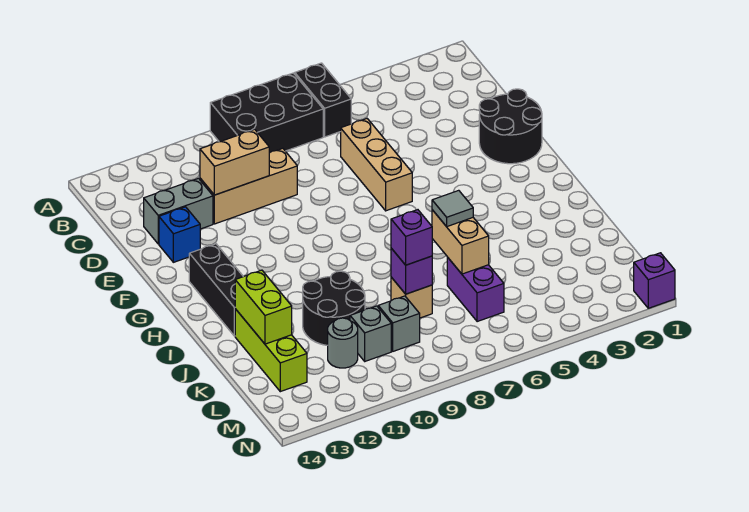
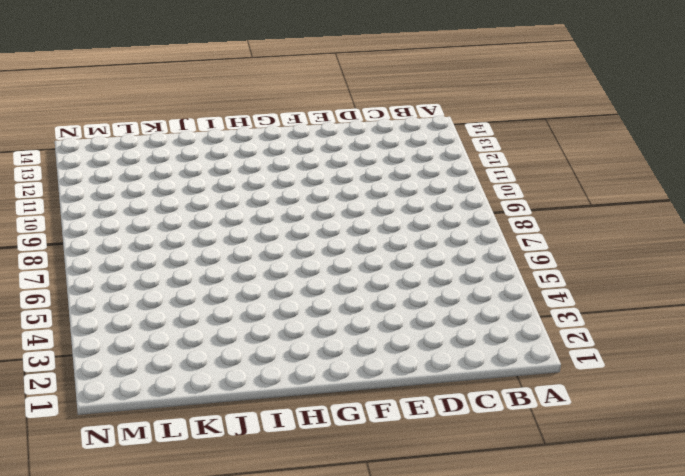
none -> black brick A6:B6 level 1
none -> black brick A7:B9 level 1
none -> tan brick D6:F6 level 1

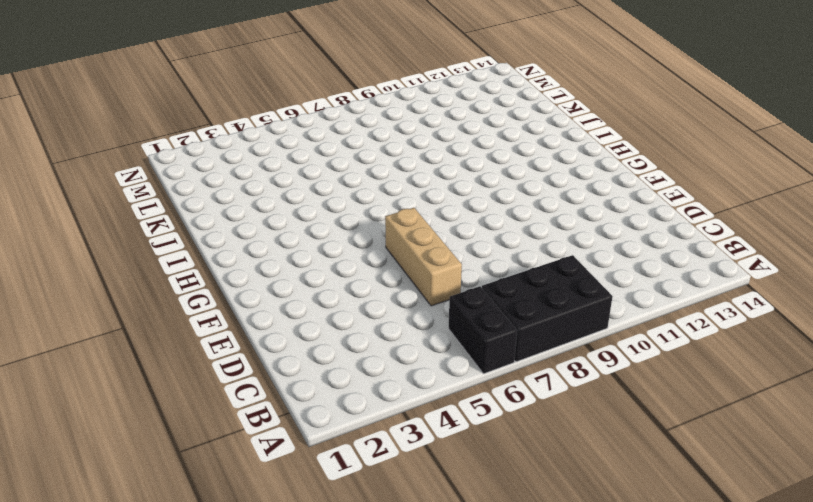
none -> tan brick D9:D11 level 1
none -> grey brick D12:D13 level 1
none -> black round brick E1:F2 level 1

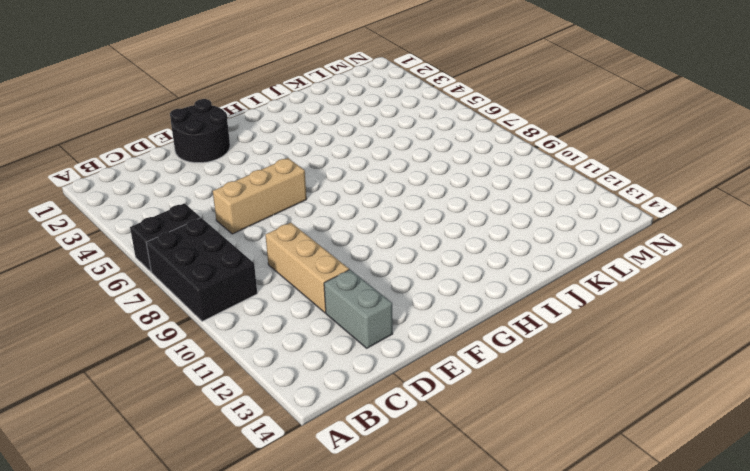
none -> blue brick E13 level 1
none -> black brick G13:I13 level 1
none -> black round brick J10:K11 level 1

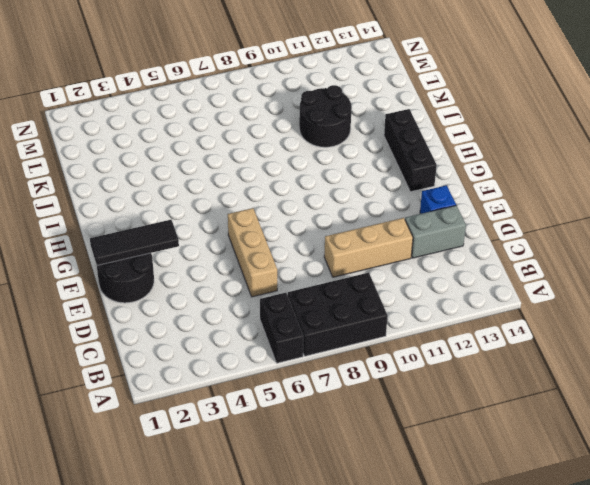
black tile F1:F3 level 2 -> none
none -> lime brick J13:L13 level 1
none -> purple brick K6:L6 level 1
none -> tan brick K8 level 1

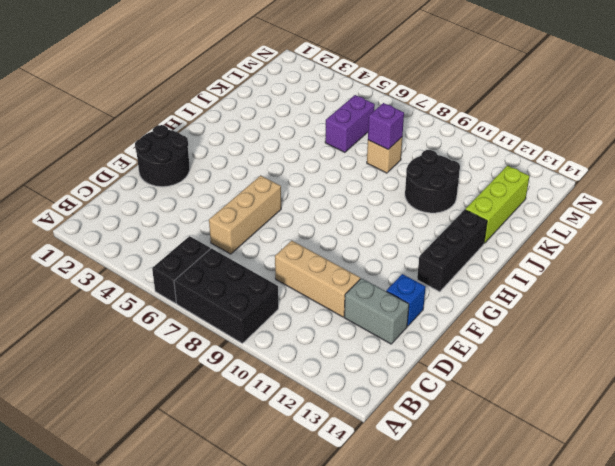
none -> grey brick L9 level 1
none -> grey brick L10 level 1
none -> grey round brick L11 level 1

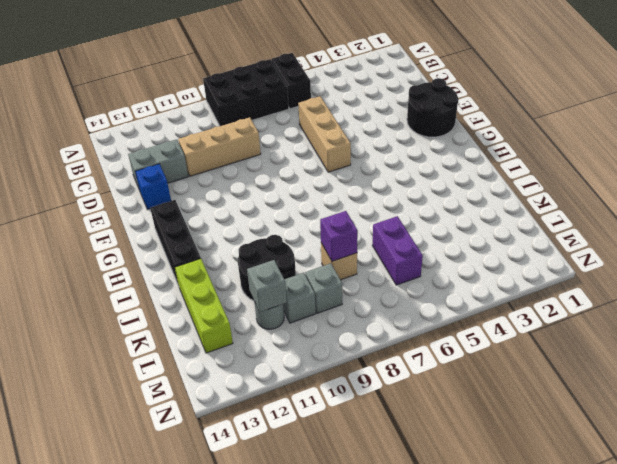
grey brick L11 level 2 -> none
none -> purple brick N1 level 1
none -> tan brick D10:D11 level 2
none -> tan brick J6:K6 level 2

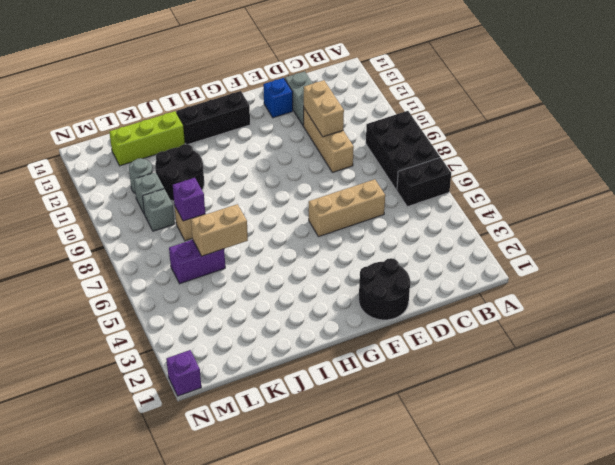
none -> lime brick J13:K13 level 2
none -> grey tile J6 level 3
none -> purple brick K8 level 3

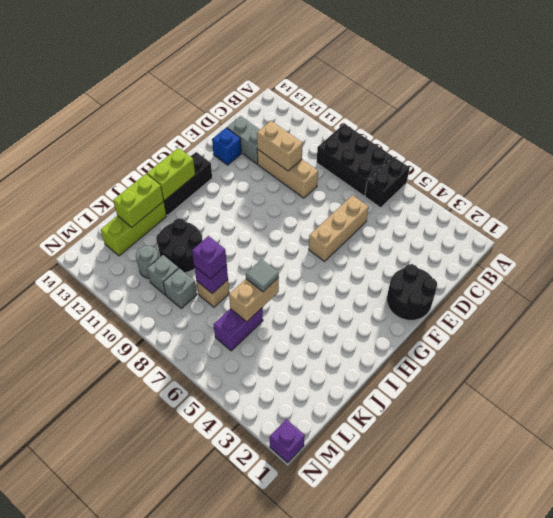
lime brick H13:I13 level 2 -> none

